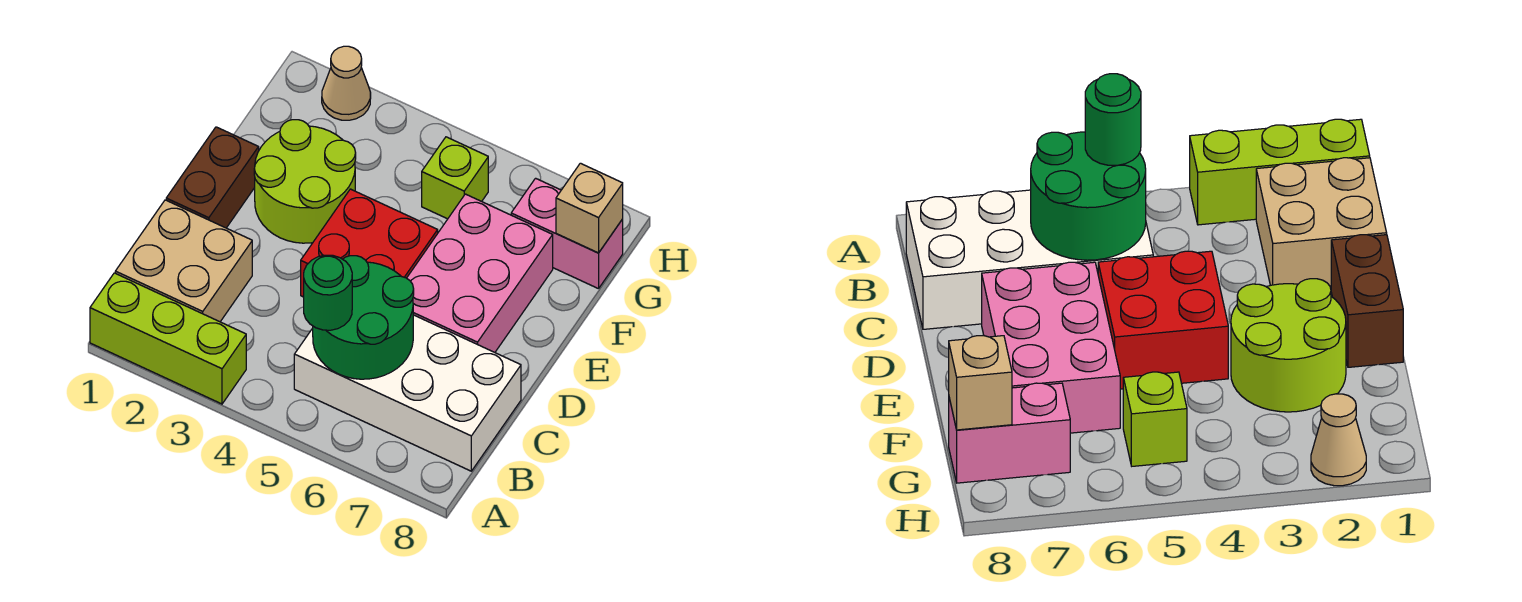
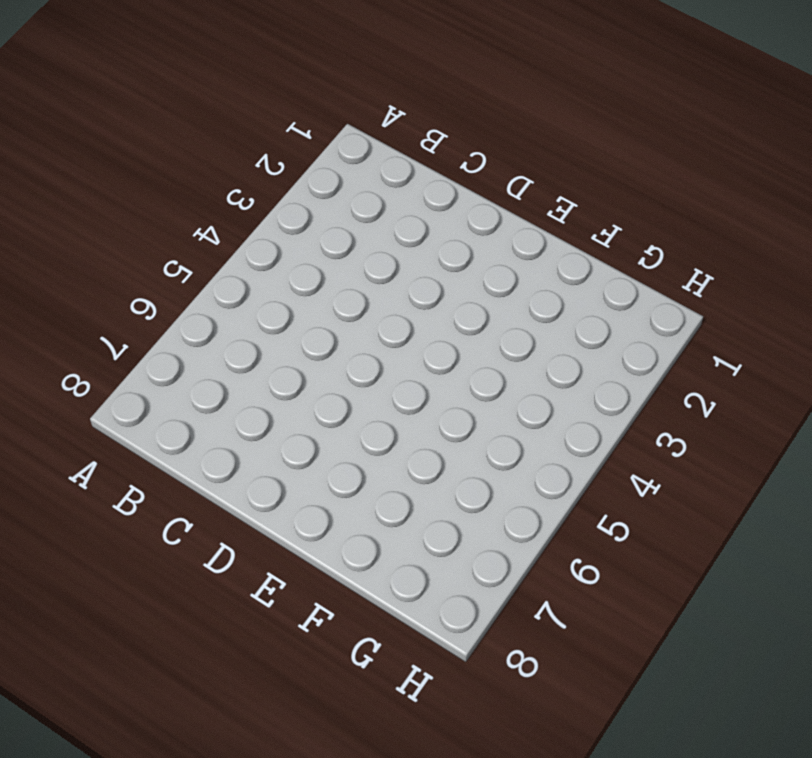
none -> lime brick A1:A3 level 1
none -> tan brick B1:C2 level 1
none -> white brick B5:C8 level 1

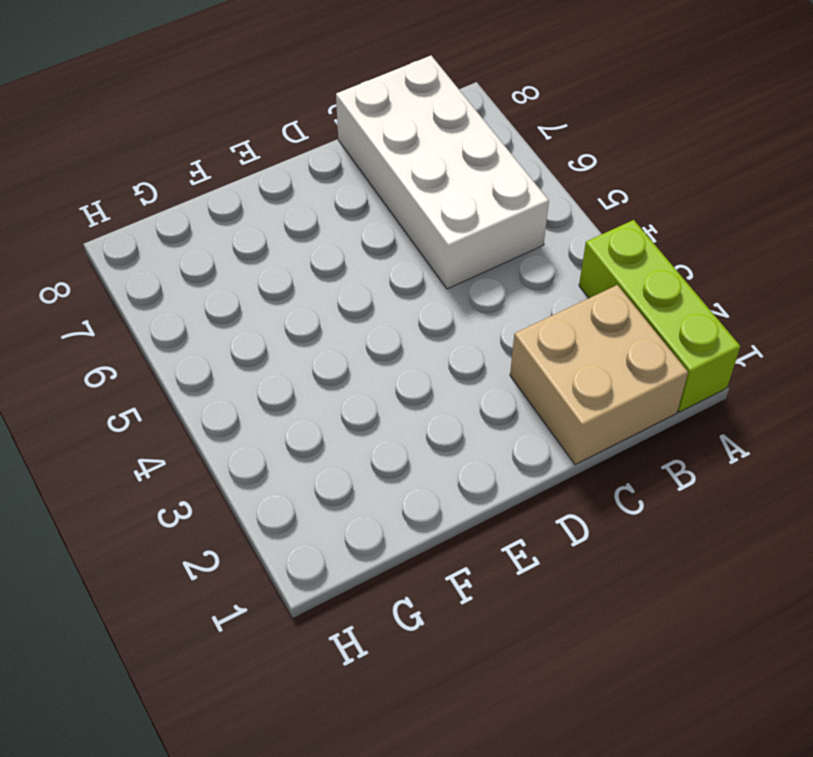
none -> brown brick D1:E1 level 1
none -> red brick D4:E5 level 1
none -> pink brick D6:F7 level 1

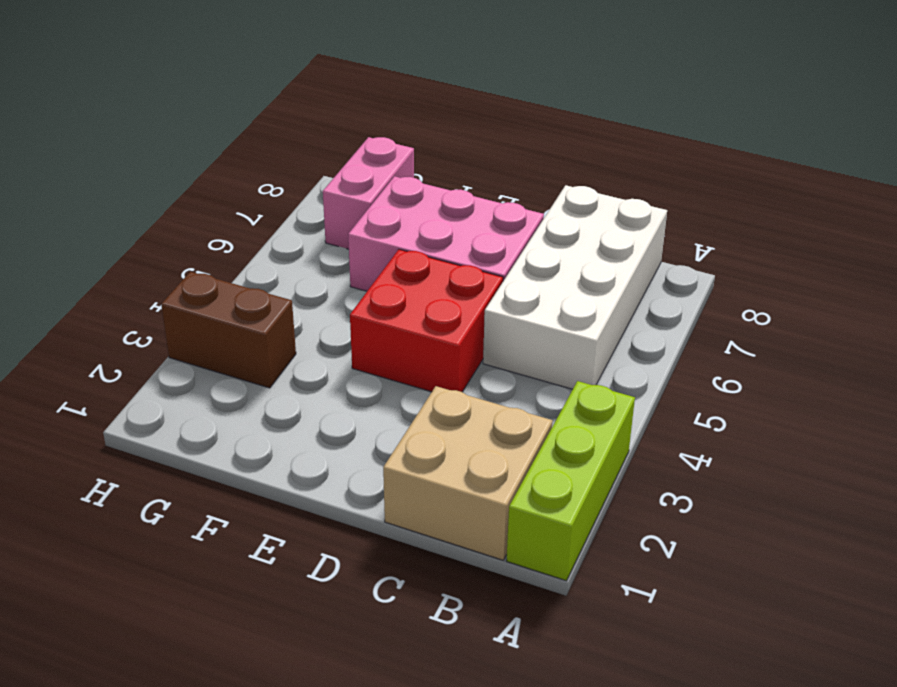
brown brick G3:H3 level 1 -> brown brick D1:E1 level 1
none -> lime round brick E2:F3 level 1
none -> lime brick G5 level 1
none -> tan cone H2 level 1

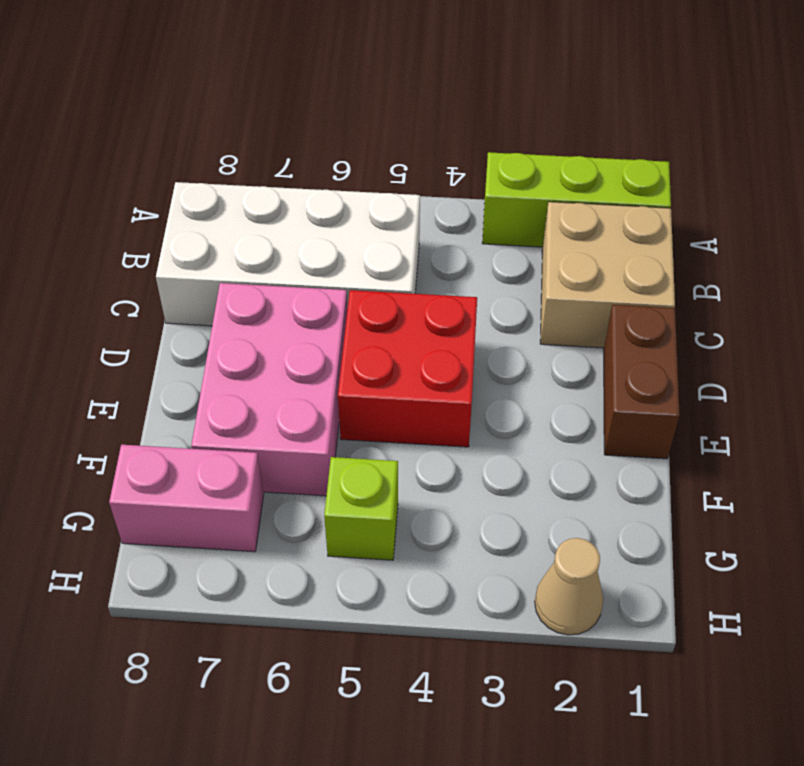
none -> lime round brick E2:F3 level 1
none -> green round brick B5:C6 level 2
none -> tan brick G8 level 2

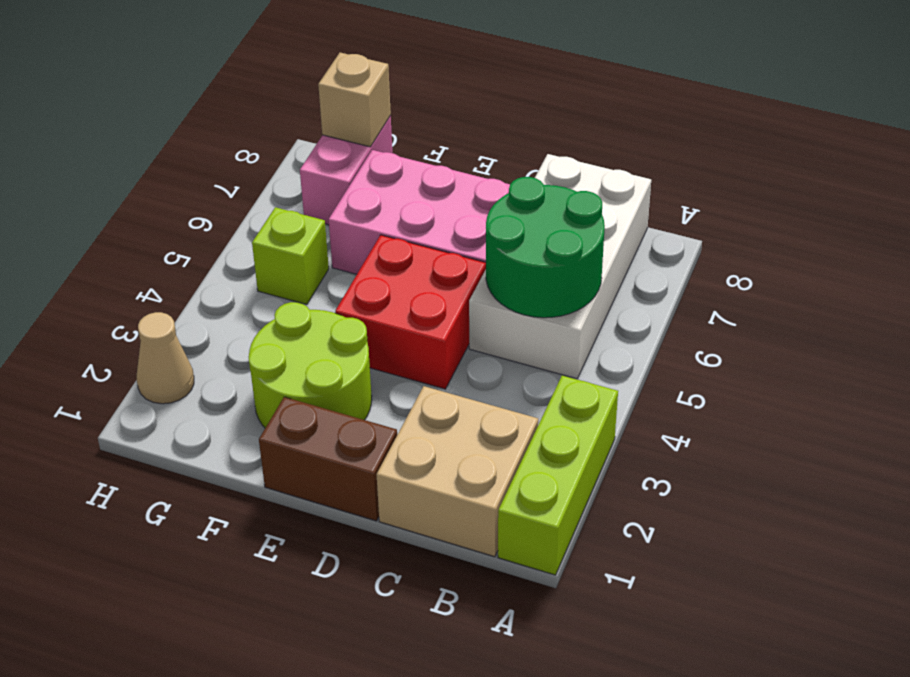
none -> green round brick B5 level 3

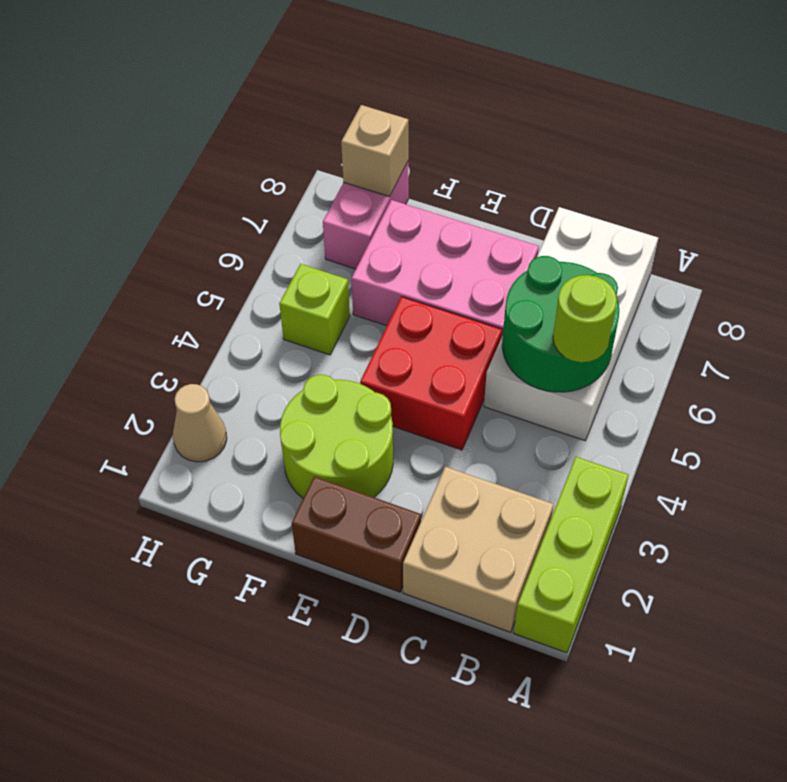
lime round brick B5 level 3 -> green round brick B5 level 3

